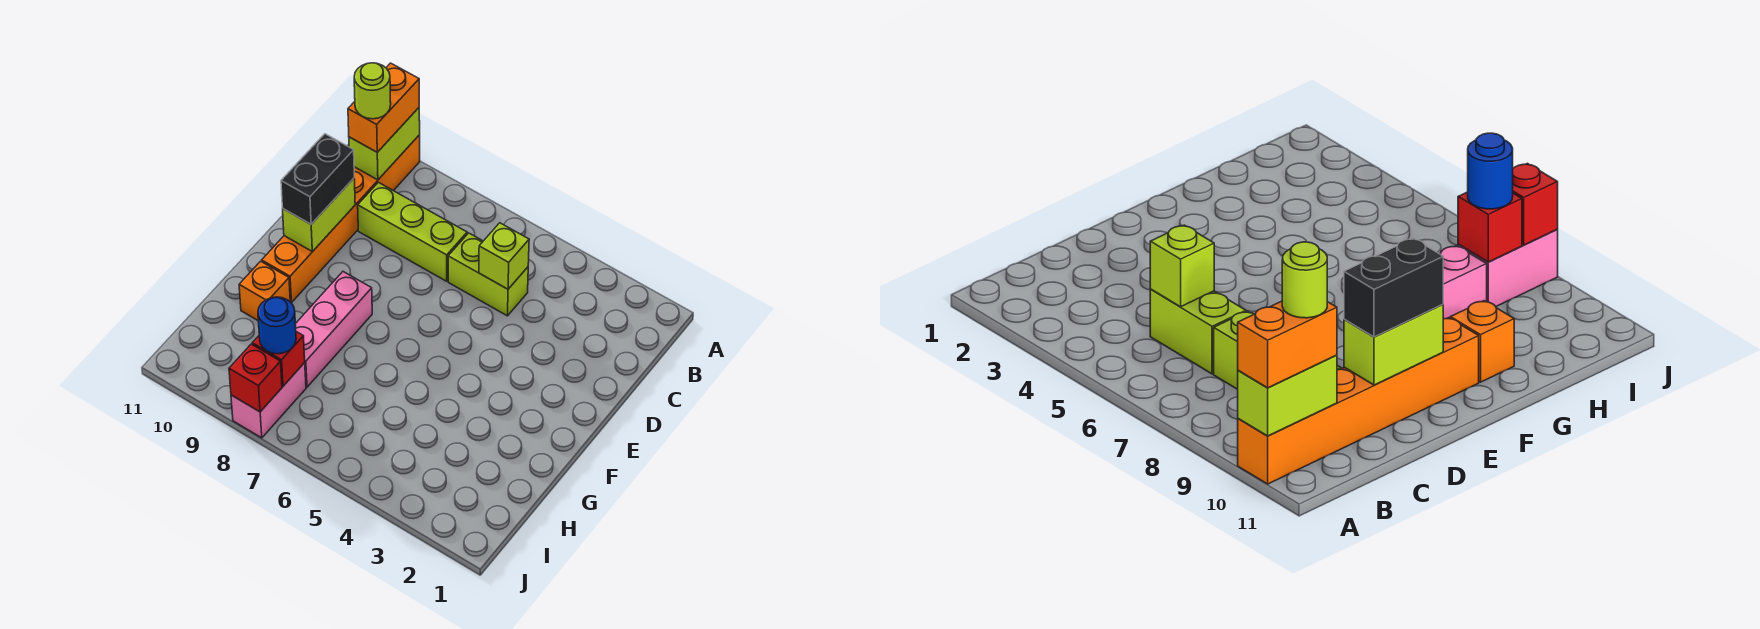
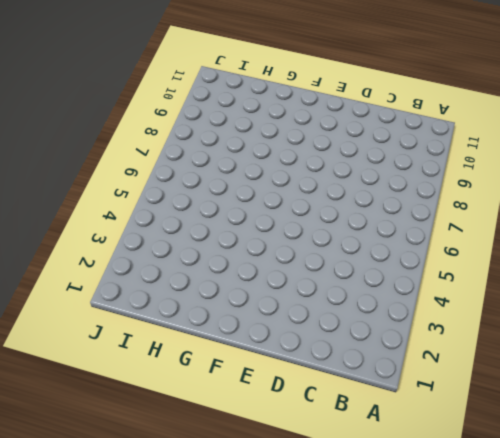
none -> orange brick A10:F10 level 1
none -> lime brick C5:C6 level 1
none -> lime brick C7:C9 level 1

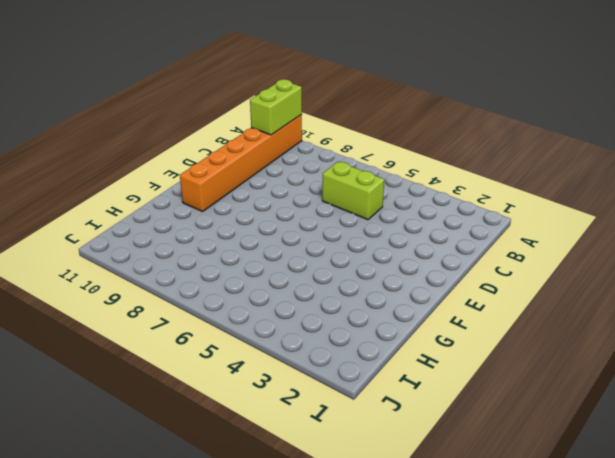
none -> lime brick C7:C9 level 1
none -> pink brick F8:H8 level 1
none -> orange brick G10 level 1

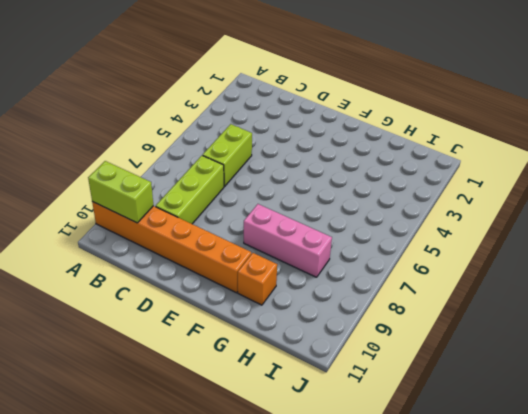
none -> pink brick I8:J8 level 1
none -> lime brick C5 level 2
none -> lime brick D10:E10 level 2

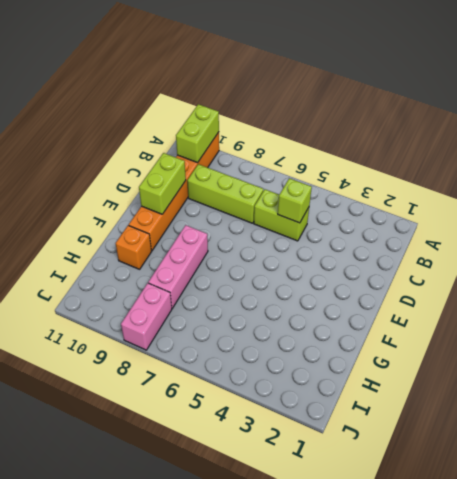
none -> red brick I8 level 2
none -> red brick J8 level 2
none -> orange brick A10:B10 level 3

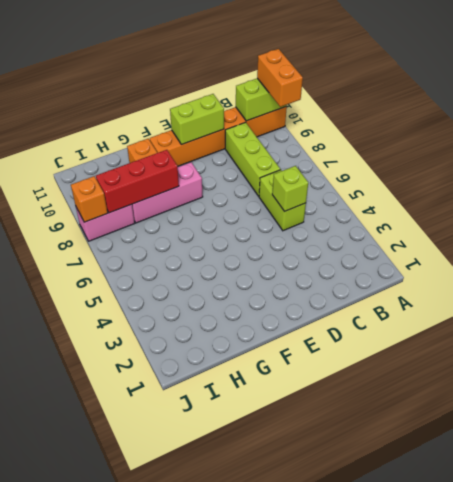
orange brick A9:A10 level 3 -> orange brick A10:B10 level 3
red brick G8:I8 level 2 -> red brick I8 level 2
orange brick J8 level 2 -> red brick J8 level 2
none -> black brick D10:E10 level 3
none -> blue round brick I8 level 3
none -> lime round brick B10 level 4

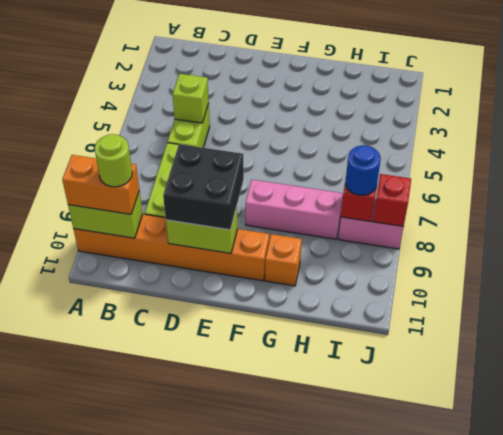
black brick D9:E10 level 3 -> black brick D10:E10 level 3

